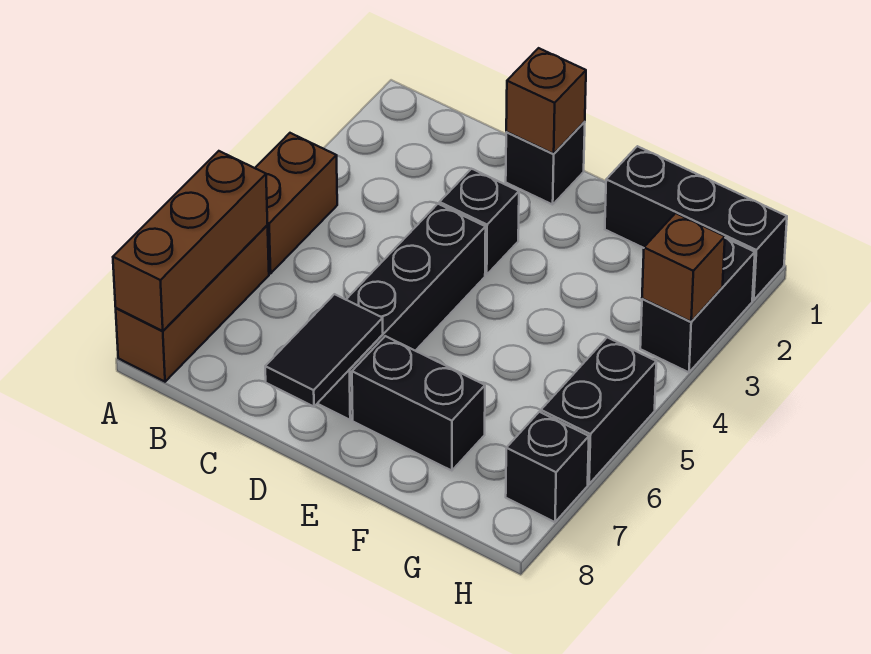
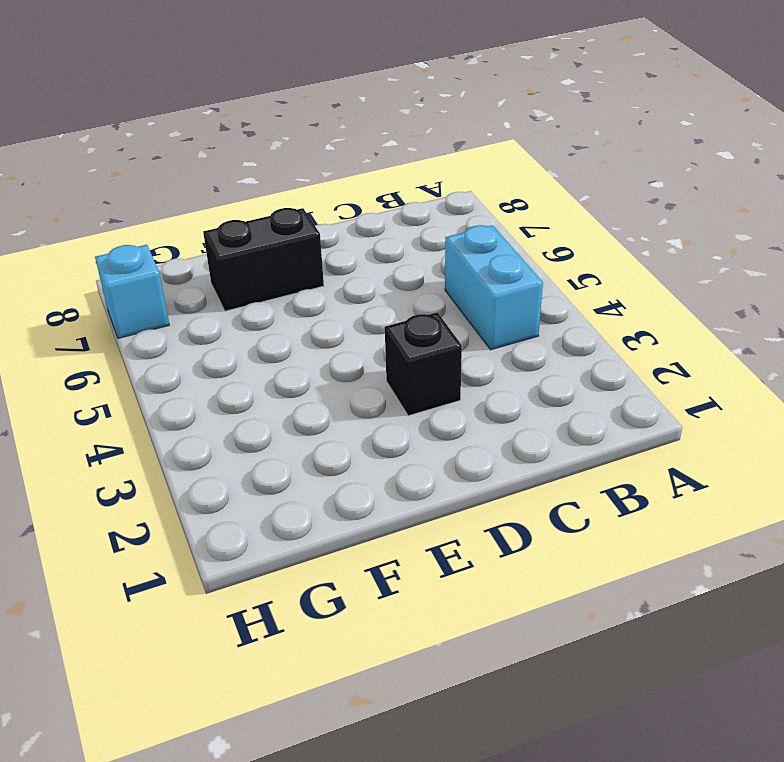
cyan brick B4:B5 level 1 -> none
cyan brick H7 level 1 -> black brick H7 level 1
none -> brown brick A4:A5 level 1
none -> brown brick A6:A8 level 1
none -> black brick D1 level 1

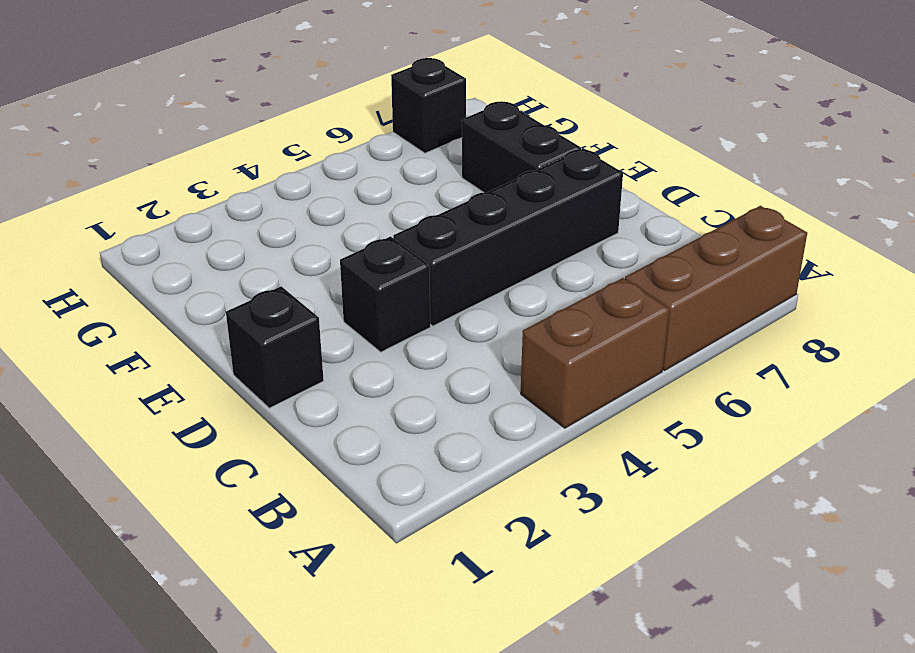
none -> black brick F1:H1 level 1
none -> black brick H2:H3 level 1
none -> black brick H5:H6 level 1

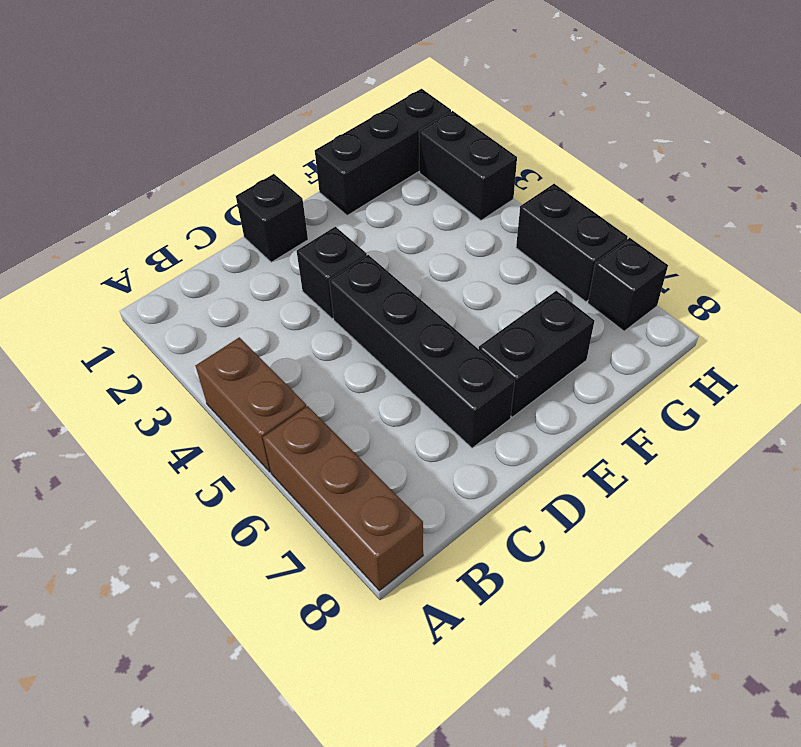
none -> brown brick A6:A8 level 2
none -> brown brick D1 level 2
none -> black tile D7:D8 level 2

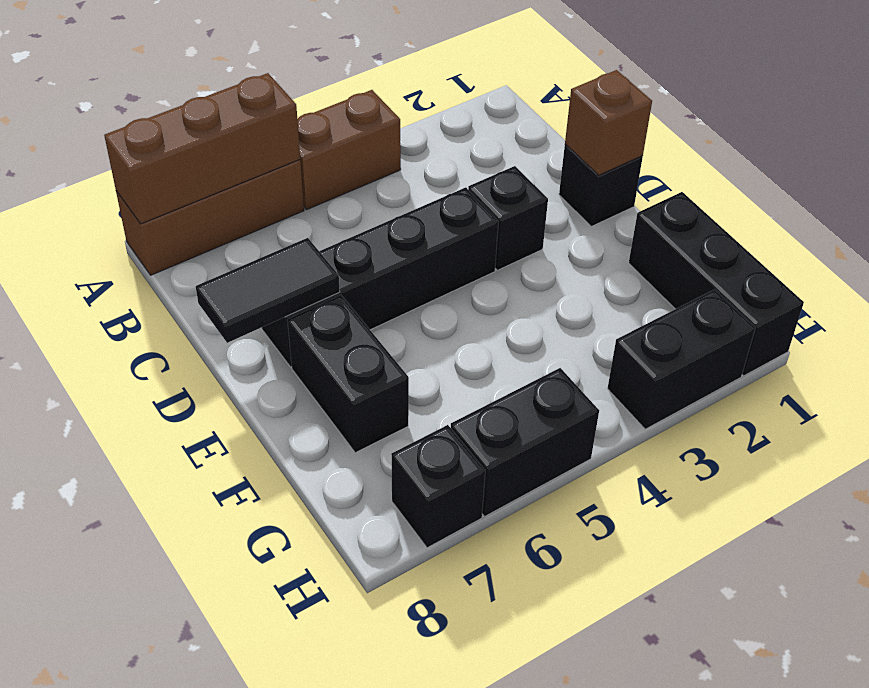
none -> brown brick H3 level 2

